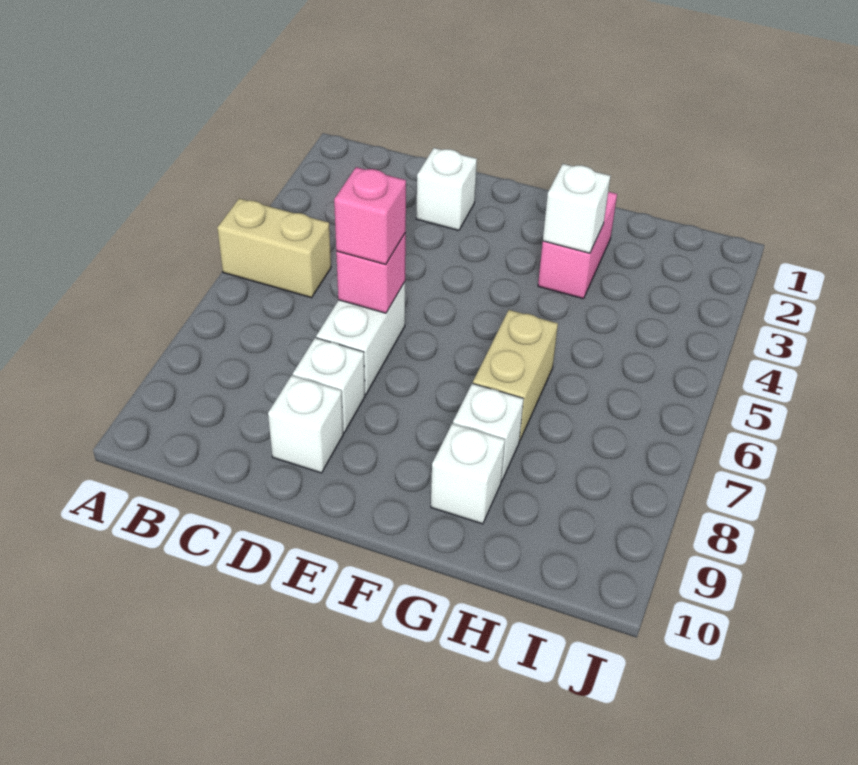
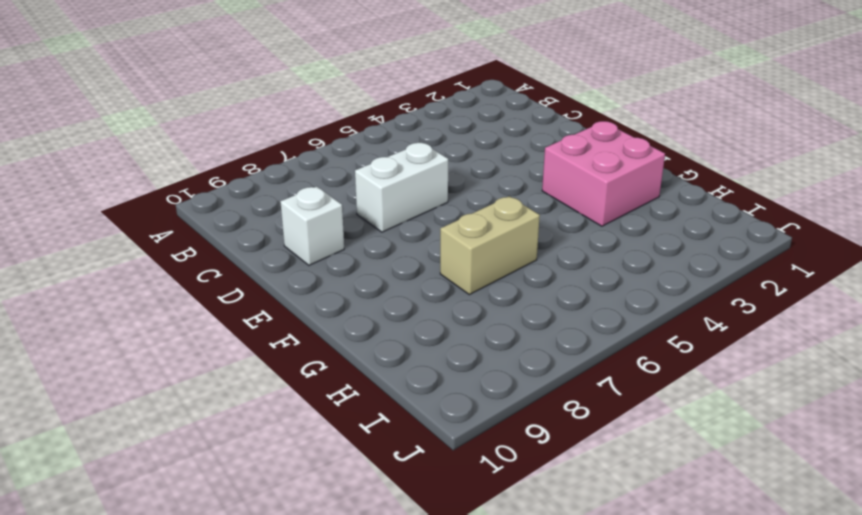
pink brick F2:G3 level 1 -> pink brick G2:G3 level 1
none -> tan brick A5:B5 level 1
none -> white brick D2 level 1
none -> white brick D8 level 1

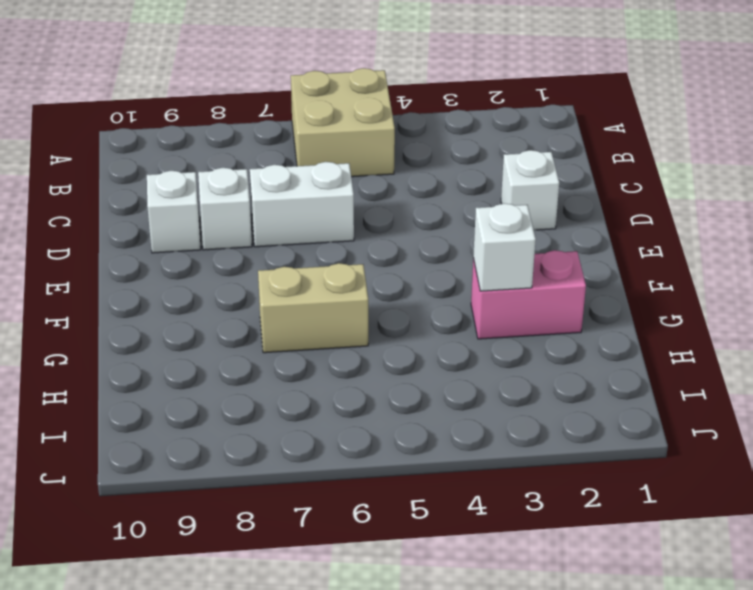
tan brick A5:B6 level 1 -> tan brick A5:B5 level 1
none -> white brick G8 level 1
none -> white brick G9 level 1
none -> pink brick D6 level 2

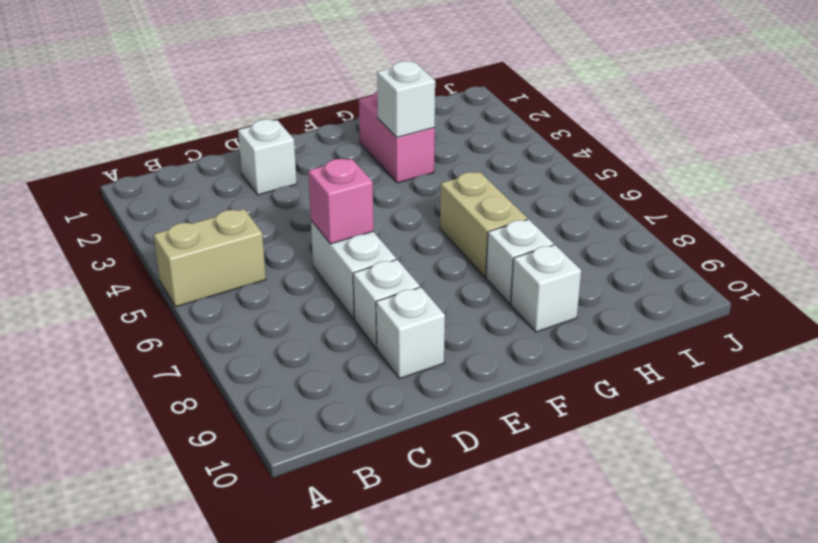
none -> pink brick D6 level 3

